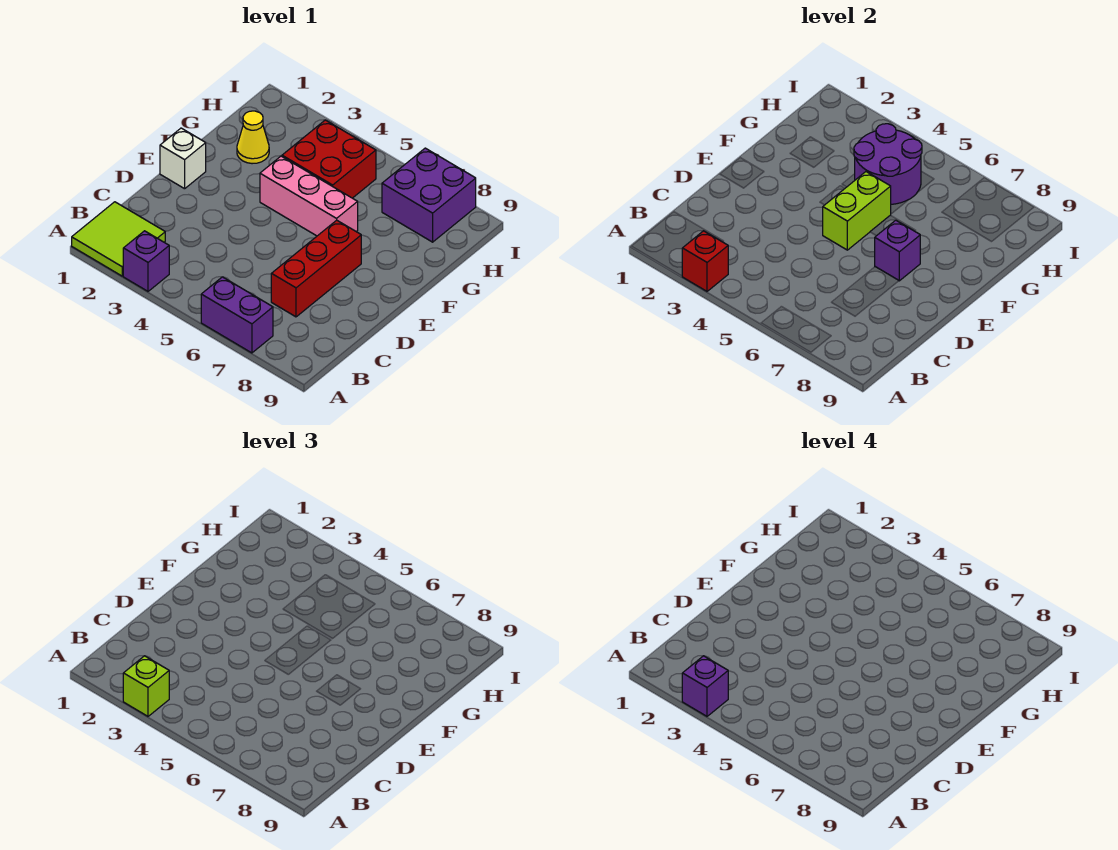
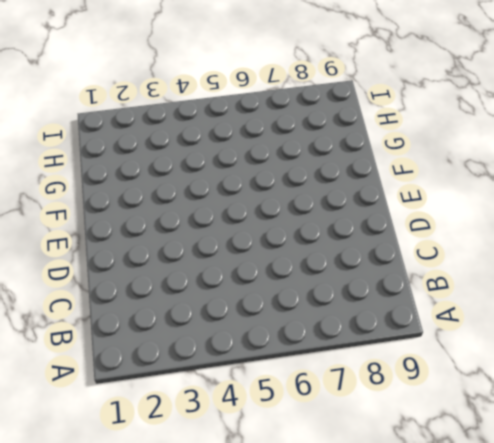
none -> lime tile A1:B2 level 1
none -> purple brick A3 level 1
none -> purple brick A6:A7 level 1

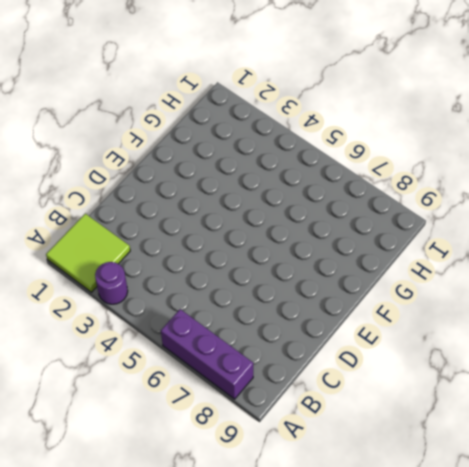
purple round brick A3 level 1 -> purple brick A3 level 1
purple brick A6:A8 level 1 -> purple brick A6:A7 level 1
none -> red brick C7:E7 level 1
none -> white brick E1 level 1
none -> pink brick F4:F6 level 1

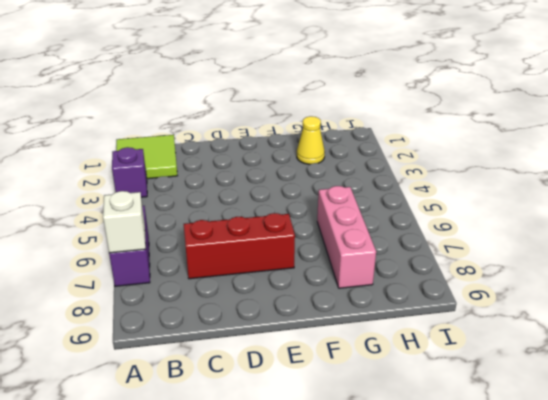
white brick A7 level 2 -> white brick E1 level 1
pink brick G6:G8 level 1 -> pink brick F4:F6 level 1
none -> red brick G4:H5 level 1
none -> purple brick H7:I8 level 1
none -> red brick A3 level 2

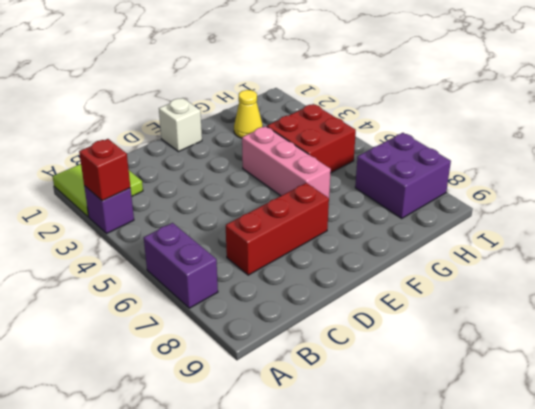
none -> lime brick E5:F5 level 2
none -> purple brick E7 level 2
none -> purple round brick G4:H5 level 2

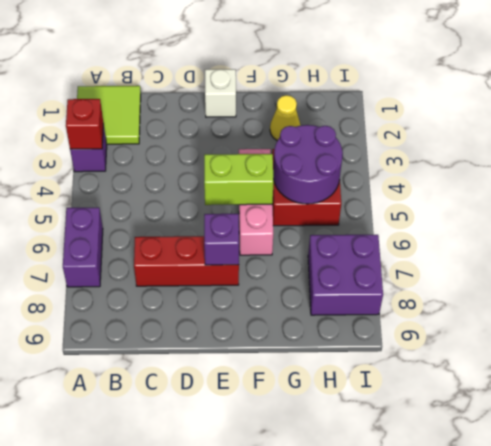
none -> lime brick A3 level 3
none -> purple brick A3 level 4

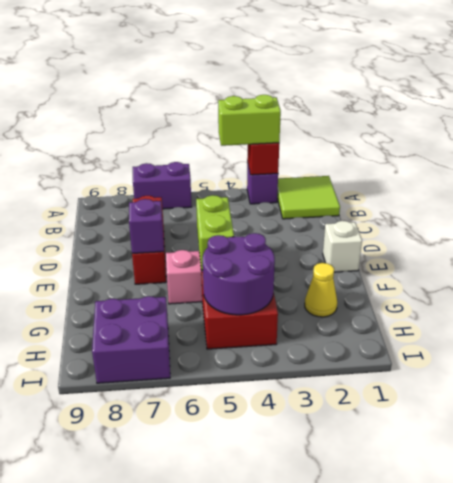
lime brick A3:A4 level 3 -> lime brick A3 level 3
none -> purple brick A3 level 4

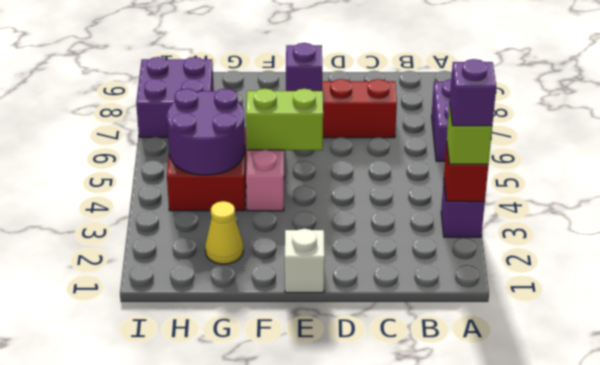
none -> lime tile A1:B2 level 1

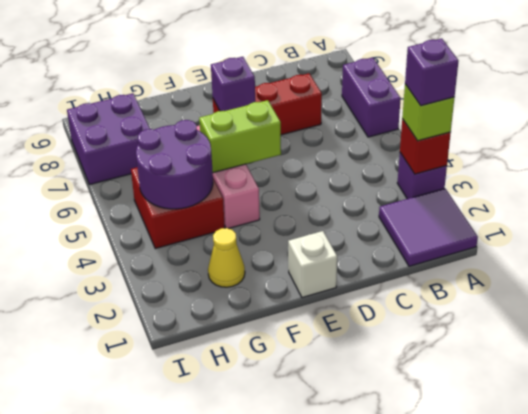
purple tile A1:B2 level 1 -> lime tile A1:B2 level 1

